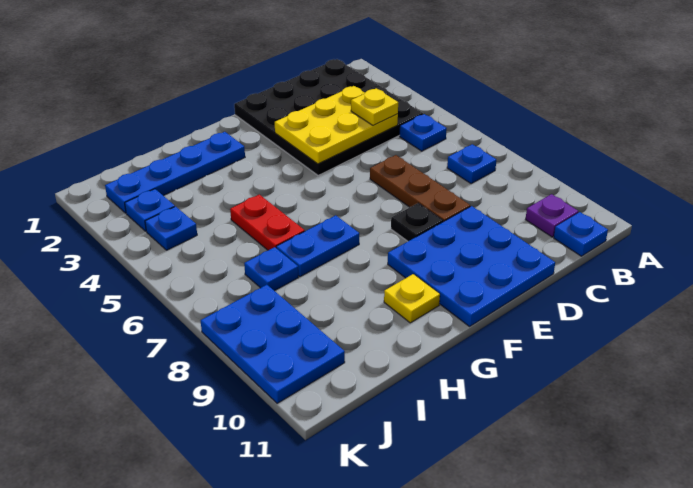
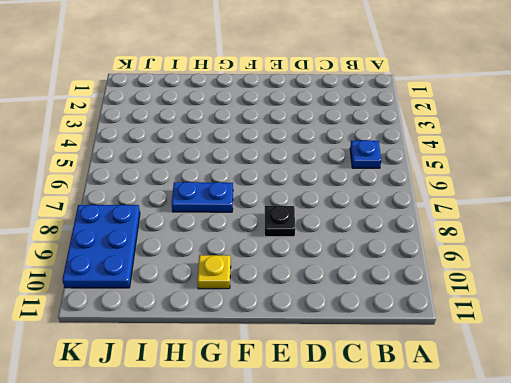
none -> black plate B1:E4 level 1
none -> blue plate B7 level 1
none -> purple plate B10 level 1

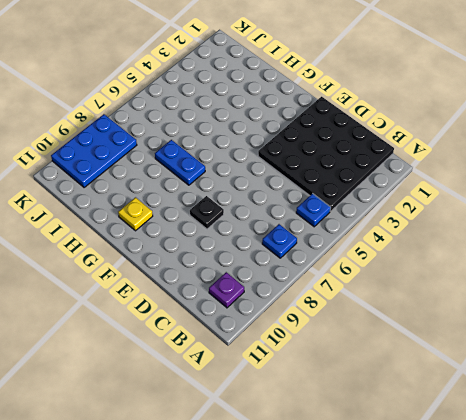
none -> blue plate B11 level 1
none -> brown plate D6:D8 level 1
none -> blue plate D9:F11 level 1

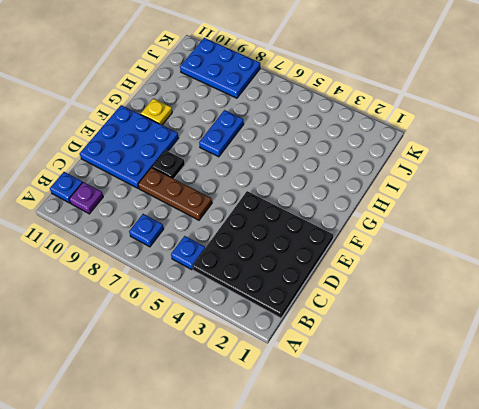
none -> blue plate G2:J2 level 1
none -> red plate H5:H6 level 1
none -> blue plate I7 level 1

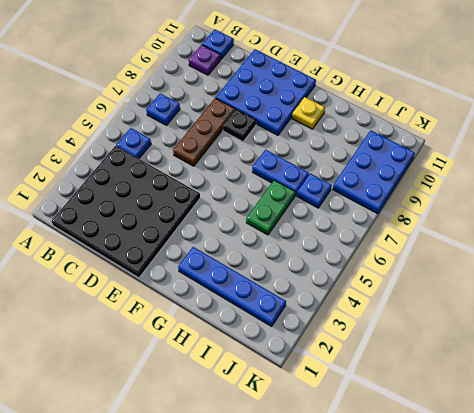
green plate H5:H6 level 1 -> red plate H5:H6 level 1
none -> blue plate J3 level 1
none -> blue plate J4 level 1
none -> yellow plate C3:E4 level 2

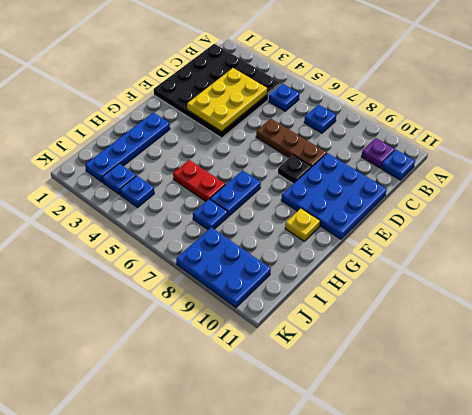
none -> yellow plate C4 level 3

